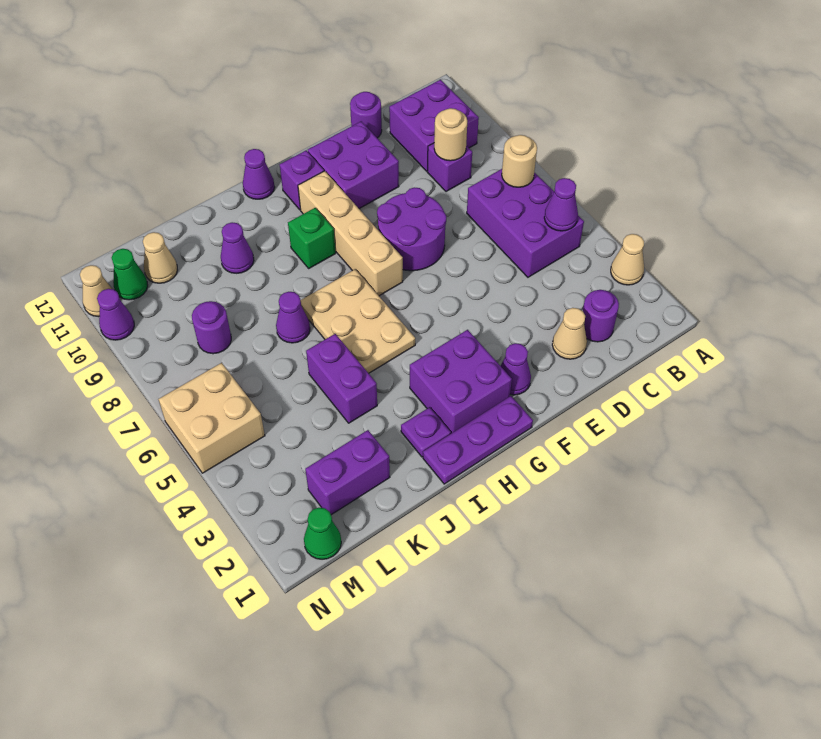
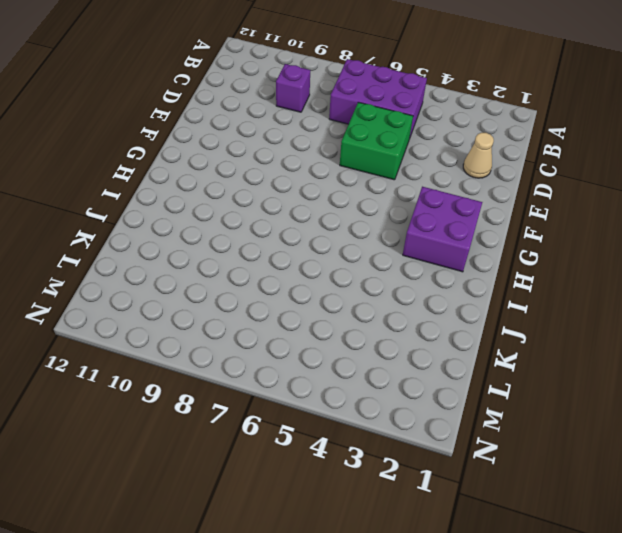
green brick D5:E6 level 1 -> none
none -> tan cone A3 level 1
none -> purple brick B10:C11 level 1
none -> purple round brick C2 level 1
none -> purple round brick D12 level 1

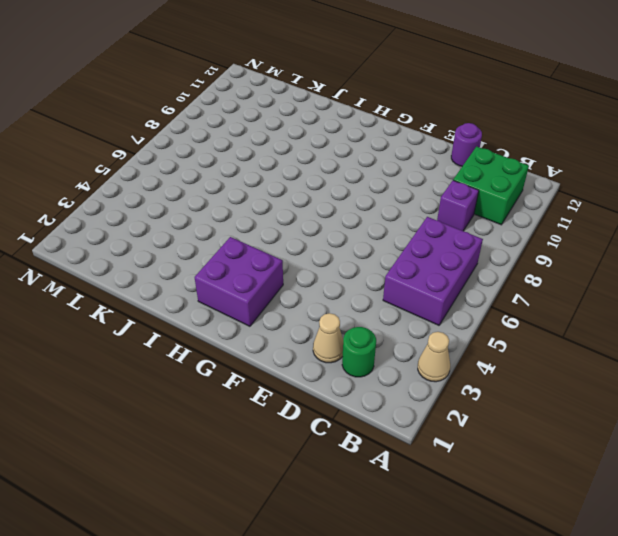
green brick B10:C11 level 1 -> purple brick B10:C11 level 1
green round brick C2 level 1 -> purple round brick C2 level 1
none -> purple round brick E7:F8 level 1
none -> purple brick E10:F11 level 1
none -> purple cone F2 level 1
none -> purple plate G1:I1 level 1

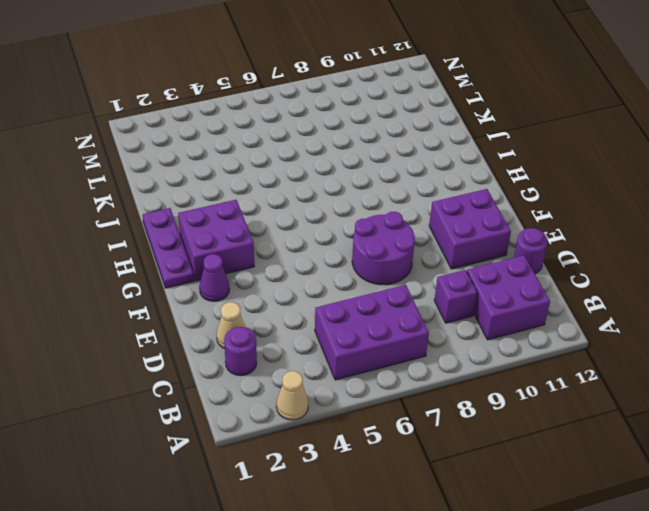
none -> tan brick G7:G10 level 1
none -> purple brick G11 level 1
none -> tan plate H5:I7 level 1
none -> green brick H9 level 1

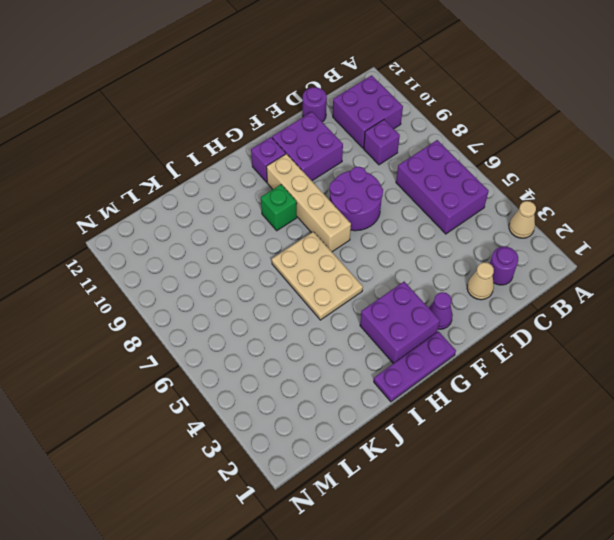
none -> purple cone H12 level 1
none -> purple plate I2 level 1
none -> purple brick J4:J5 level 1
none -> purple cone J7 level 1

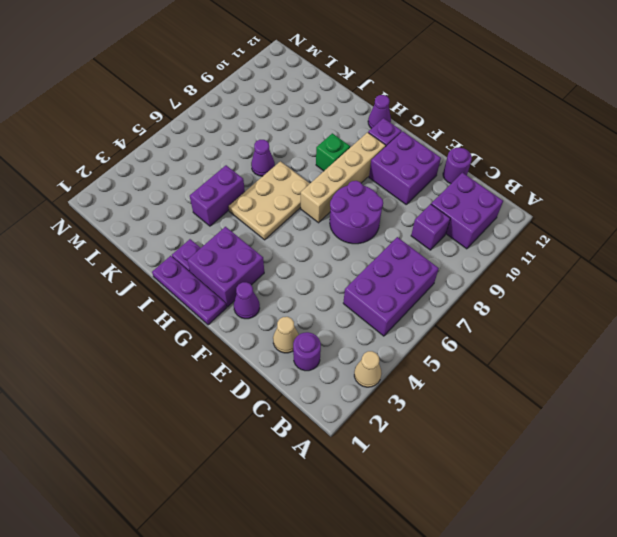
none -> purple cone J10 level 1
none -> purple brick K2:L2 level 1
none -> purple round brick L8 level 1
none -> tan cone L11 level 1

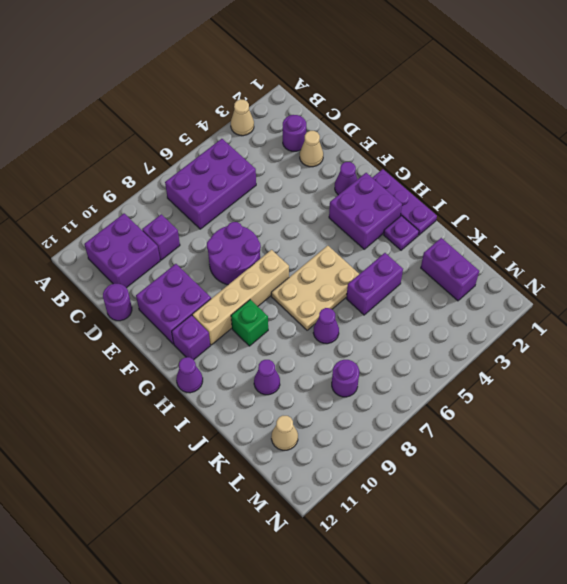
none -> green cone M1 level 1
none -> tan brick M5:N6 level 1
none -> green cone M11 level 1
none -> purple cone N10 level 1

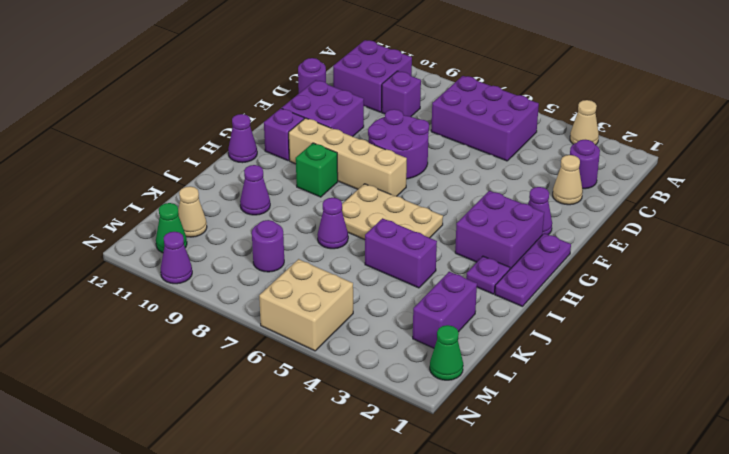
none -> tan cone N11 level 1
none -> purple cone B5 level 2
none -> tan round brick B7 level 2
none -> tan round brick C9 level 2

